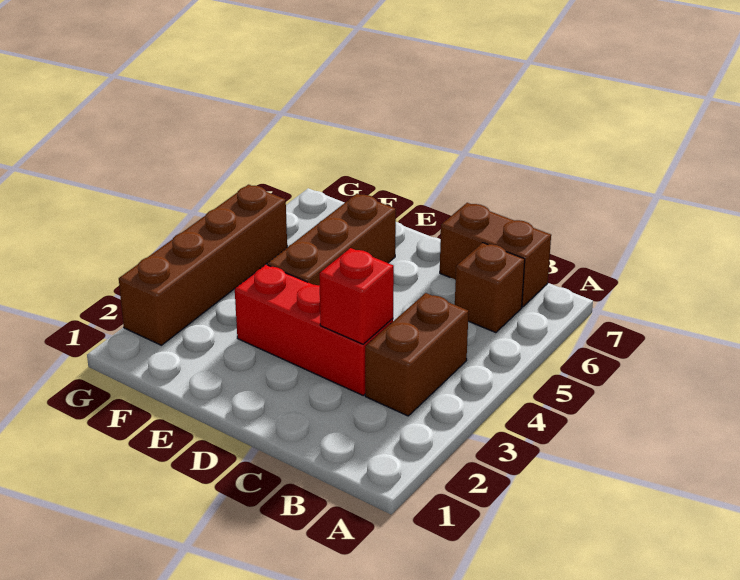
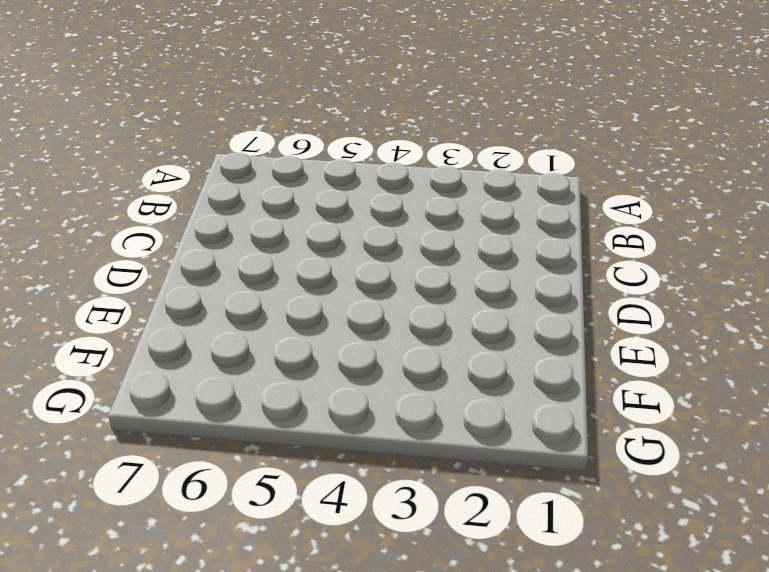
none -> brown brick B3:B4 level 1
none -> brown brick B6 level 1

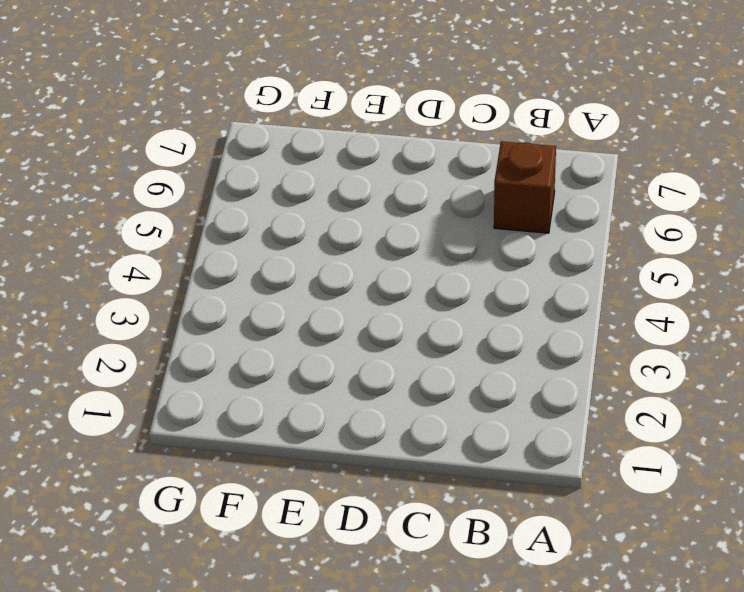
none -> brown brick B3:B4 level 1
none -> brown brick B7:C7 level 1

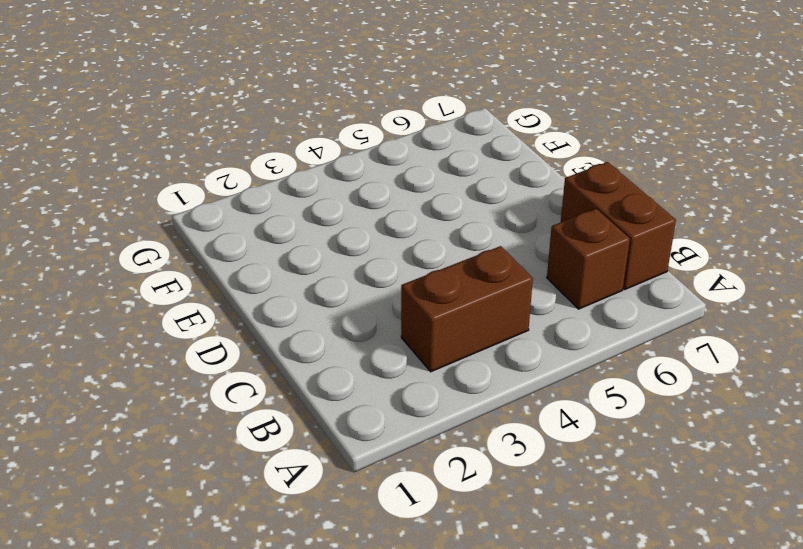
none -> red brick C3:E3 level 1
none -> brown brick E4:E6 level 1

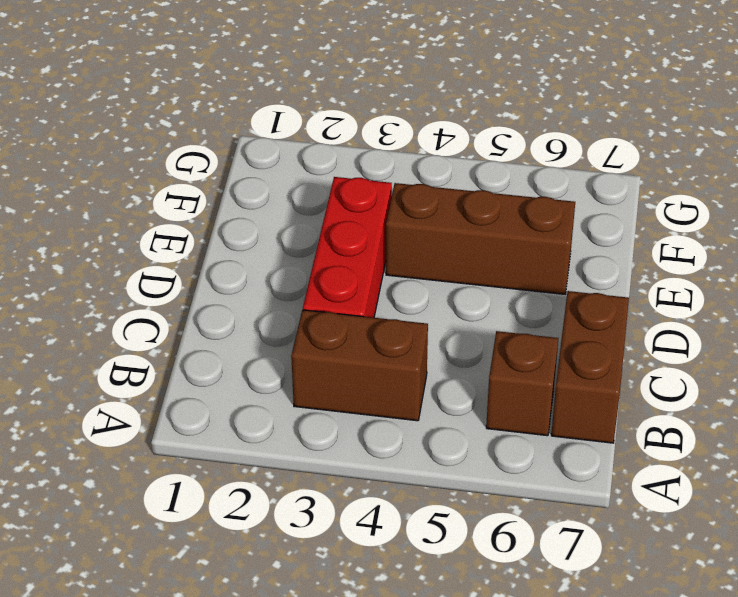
none -> brown brick G2:G5 level 1
none -> red brick C3 level 2

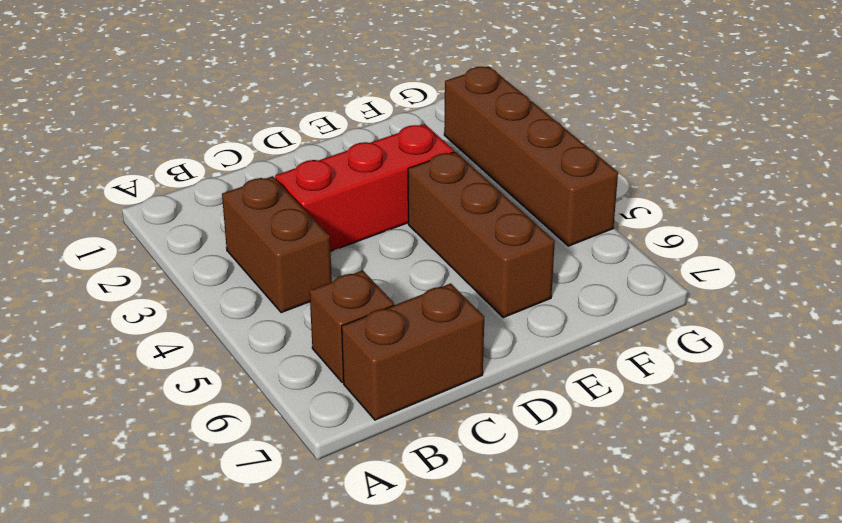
none -> red brick C3 level 2

